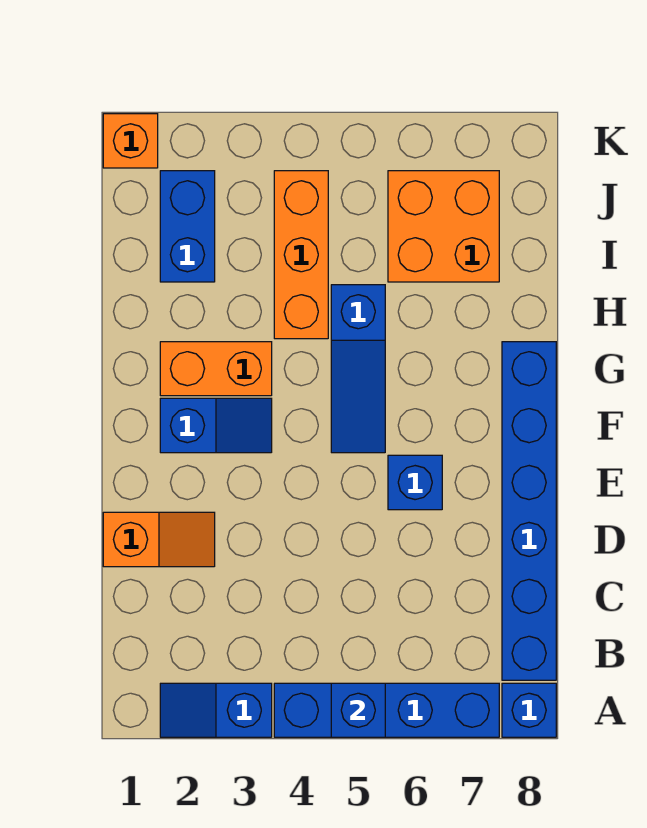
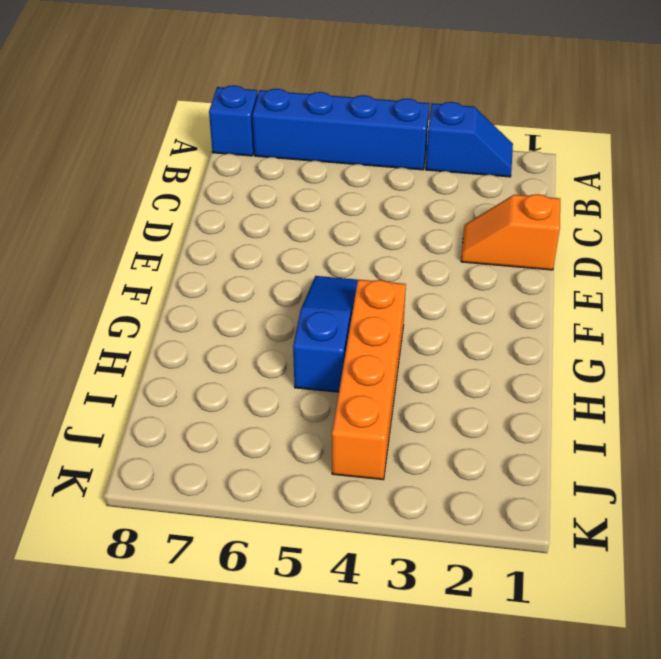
orange brick G4:J4 level 1 -> orange brick H4:J4 level 1
none -> blue brick B8:G8 level 1
none -> blue brick E6 level 1
none -> blue slope F2:F3 level 1 top 2

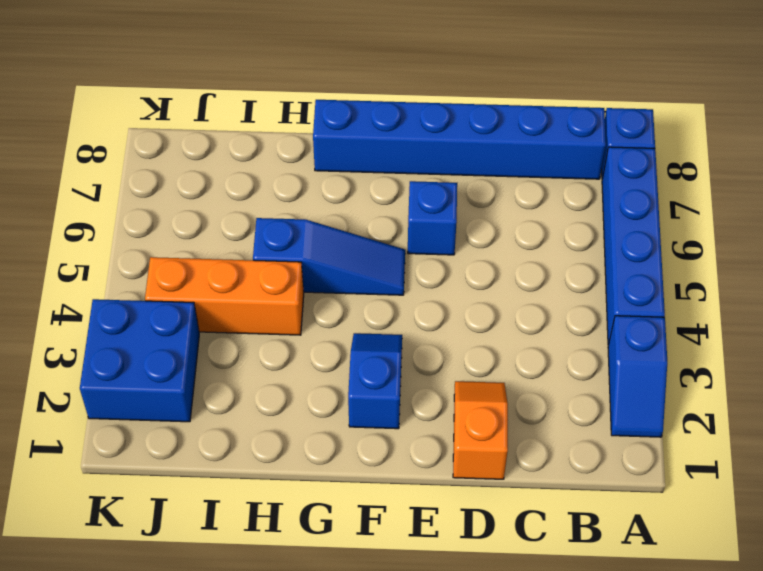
blue brick J2:K3 level 1 -> blue brick I2:J2 level 1
none -> orange brick G2:G3 level 1
none -> orange brick I6:J7 level 1
none -> orange brick K1 level 1

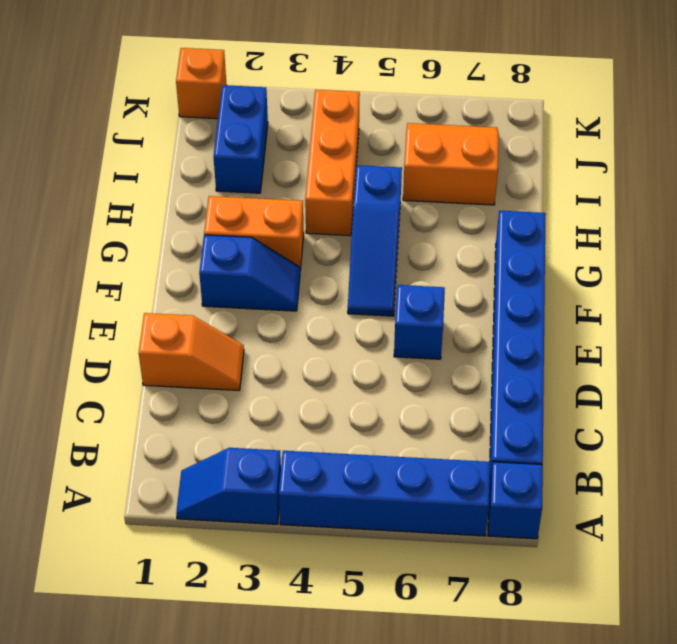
orange slope I6:J7 level 1 top I -> orange brick I6:J7 level 1
none -> blue brick A5 level 2

